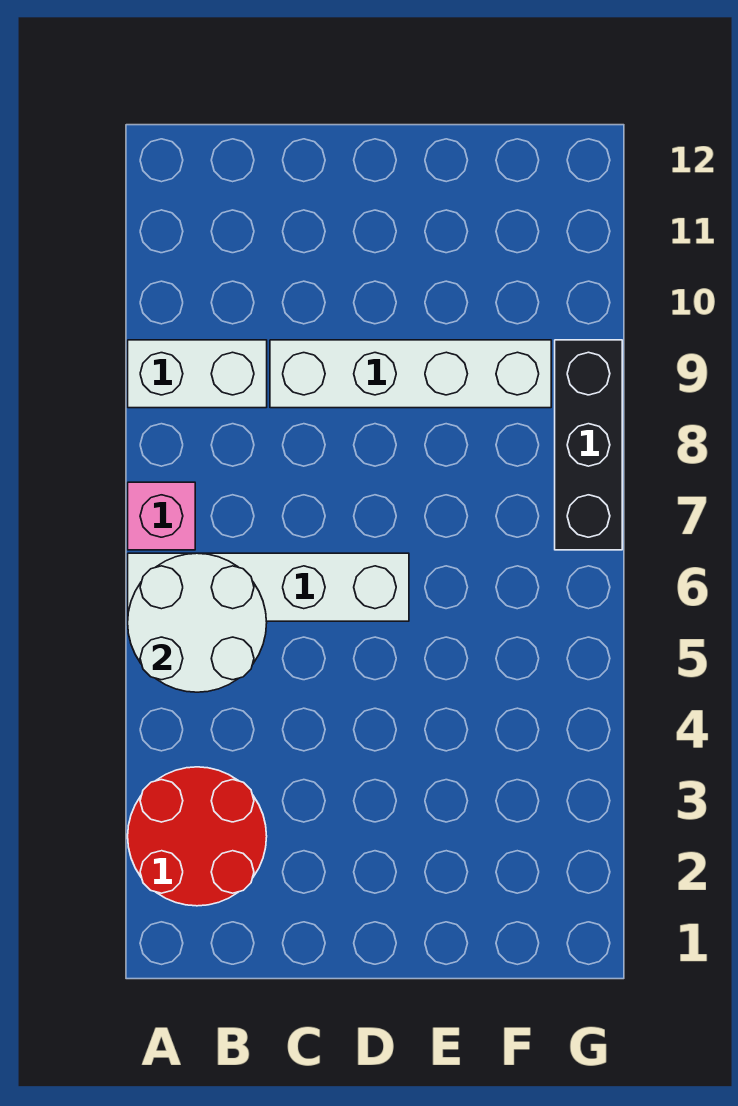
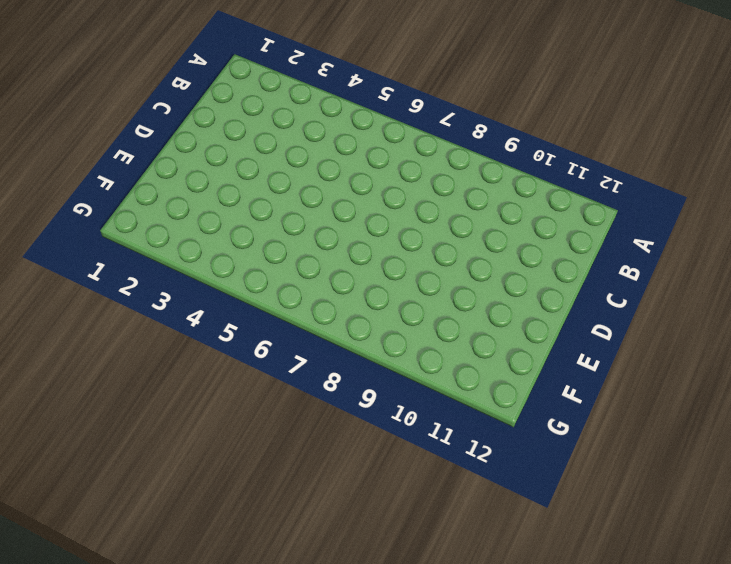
none -> red round brick A2:B3 level 1
none -> white brick A6:D6 level 1

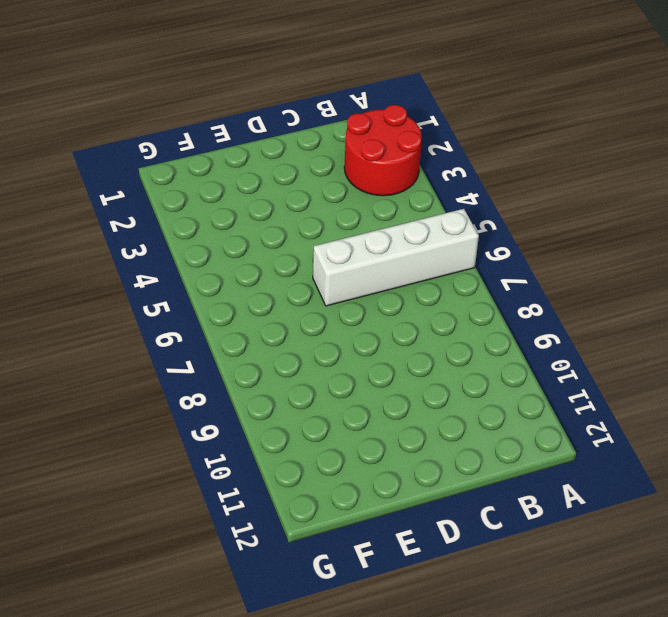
none -> pink brick A7 level 1
none -> white brick A9:B9 level 1

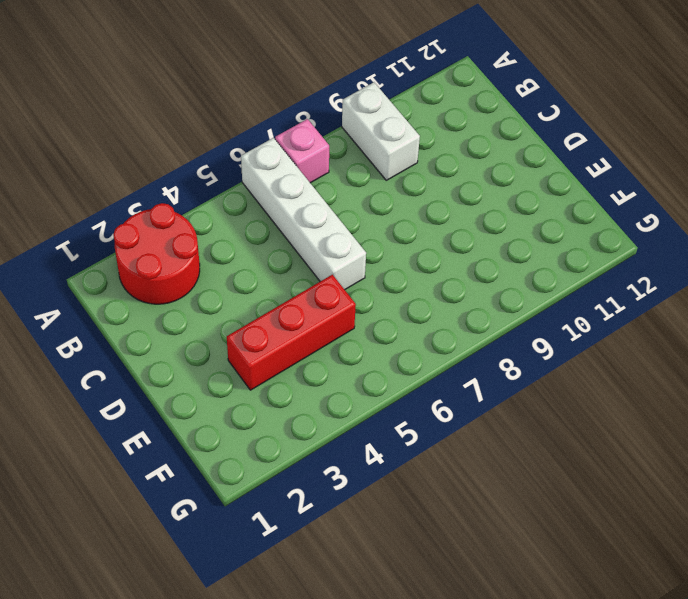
red brick E3:E5 level 1 -> none
none -> white brick C9:F9 level 1
none -> black brick G7:G9 level 1

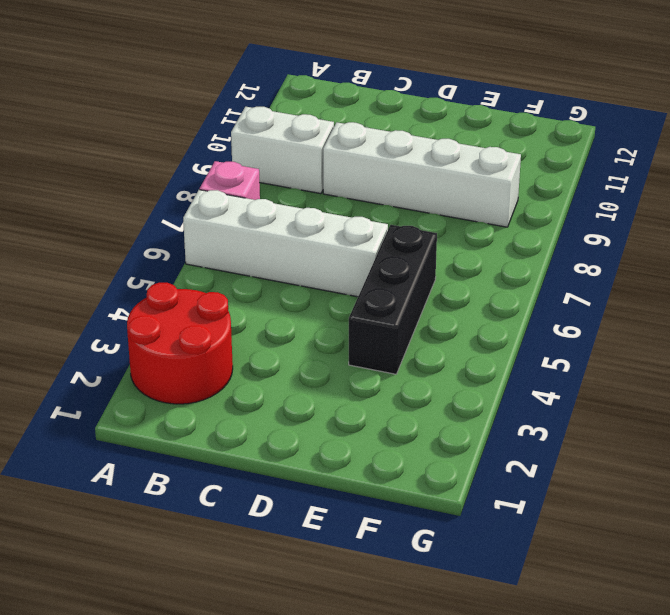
black brick E4:E6 level 1 -> black brick G7:G9 level 1
none -> white round brick A5:B6 level 2

